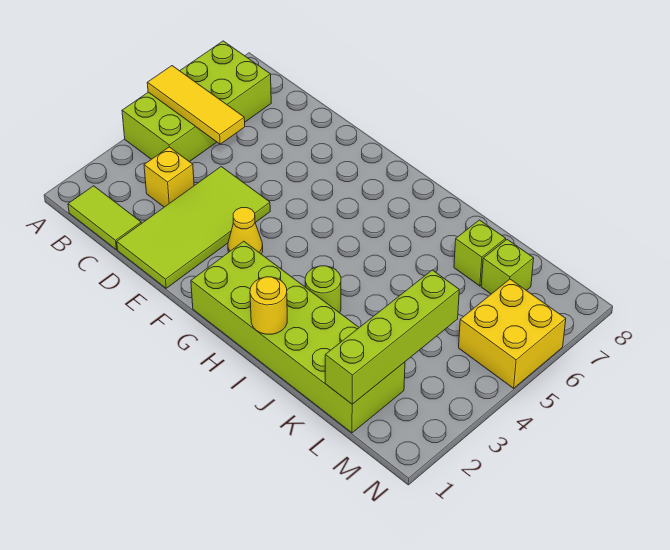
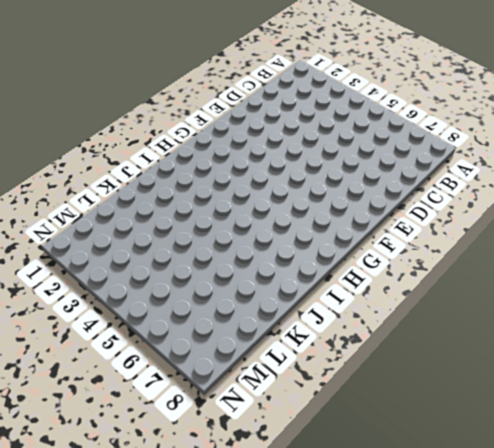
none -> lime brick A4:B7 level 1
none -> lime tile B1:C1 level 1
none -> yellow brick C3 level 1

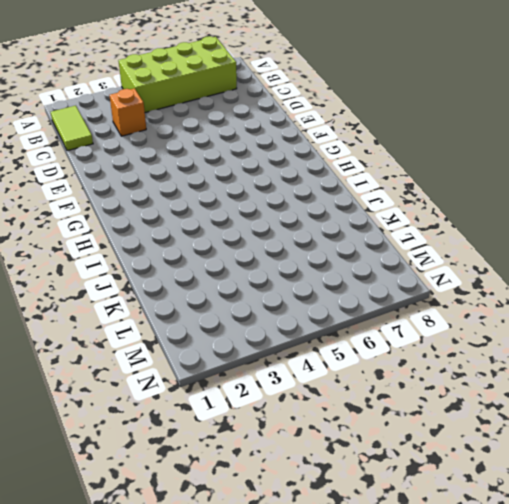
orange brick C3 level 1 -> yellow brick C3 level 1
none -> lime tile D1:E4 level 1
none -> yellow cone F3 level 1
none -> lime brick G1:L2 level 1

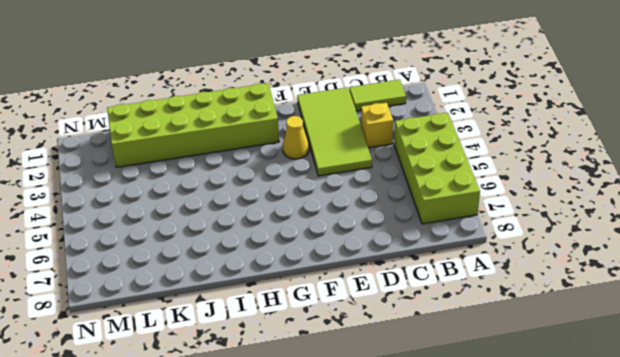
none -> lime round brick I3 level 1
none -> lime brick K7 level 1
none -> lime brick L7 level 1

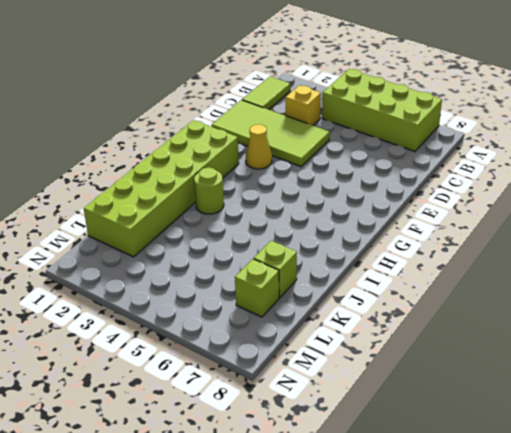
none -> yellow brick M5:N6 level 1
none -> yellow tile A5:C5 level 2
none -> yellow round brick I1 level 2

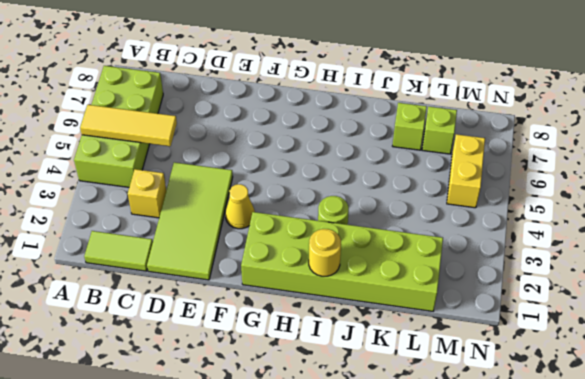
yellow brick M5:M6 level 1 -> yellow brick M5:N6 level 1
none -> lime brick L1:L4 level 2

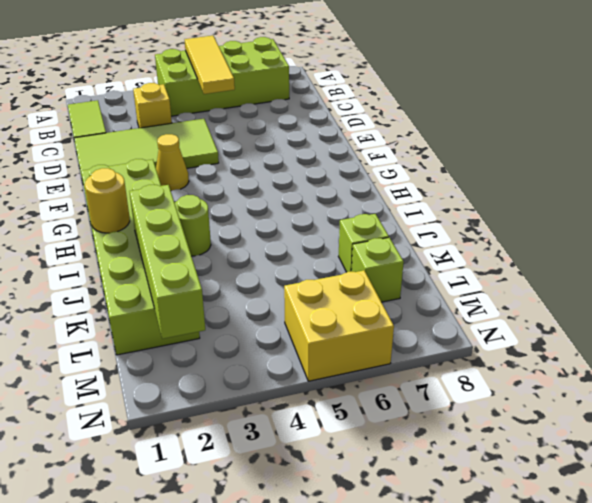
lime brick J2:M2 level 2 -> lime brick L1:L4 level 2

